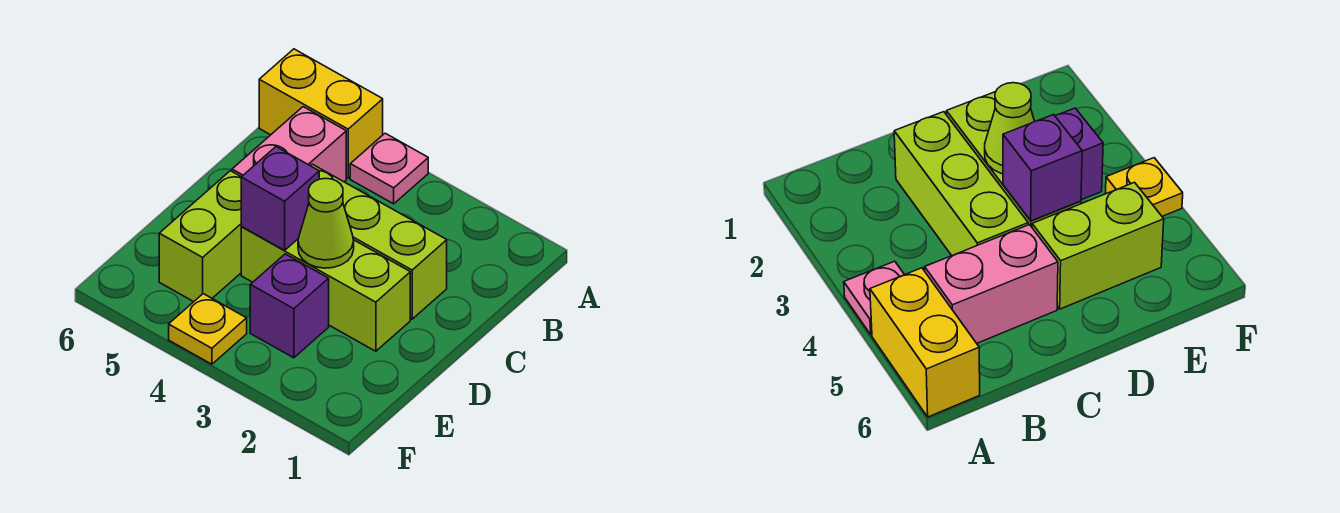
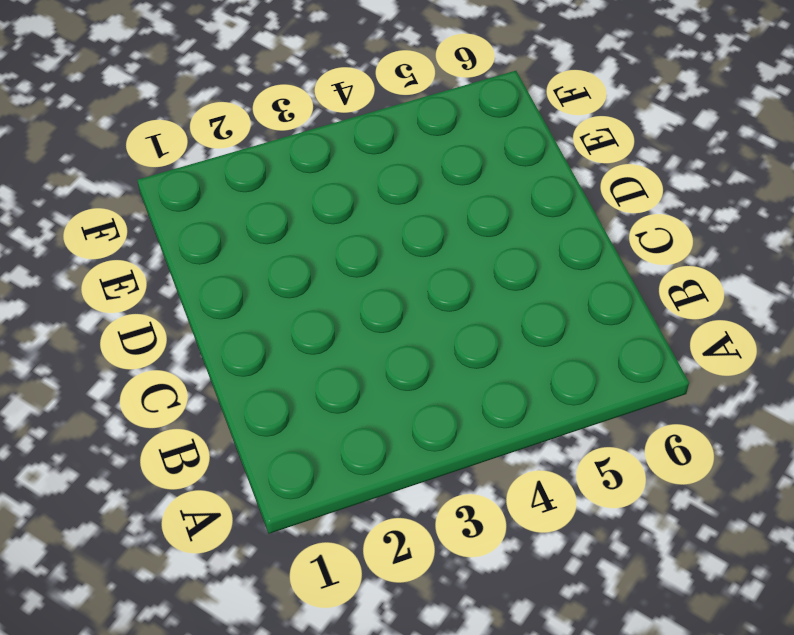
none -> pink plate A4 level 1
none -> yellow brick A5:A6 level 1

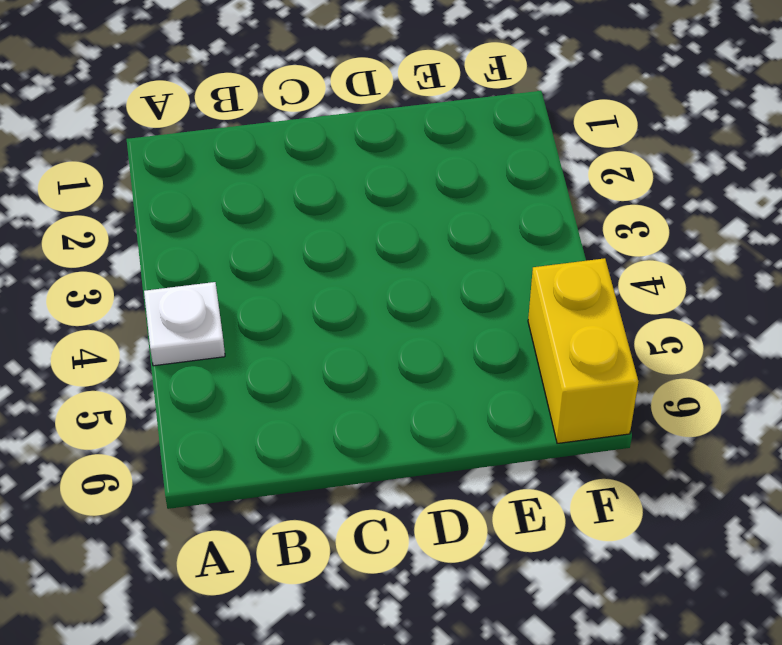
white plate A4 level 1 -> pink plate A4 level 1
yellow brick F5:F6 level 1 -> yellow brick A5:A6 level 1
none -> pink brick B5:C5 level 1
none -> lime brick C2:C4 level 1

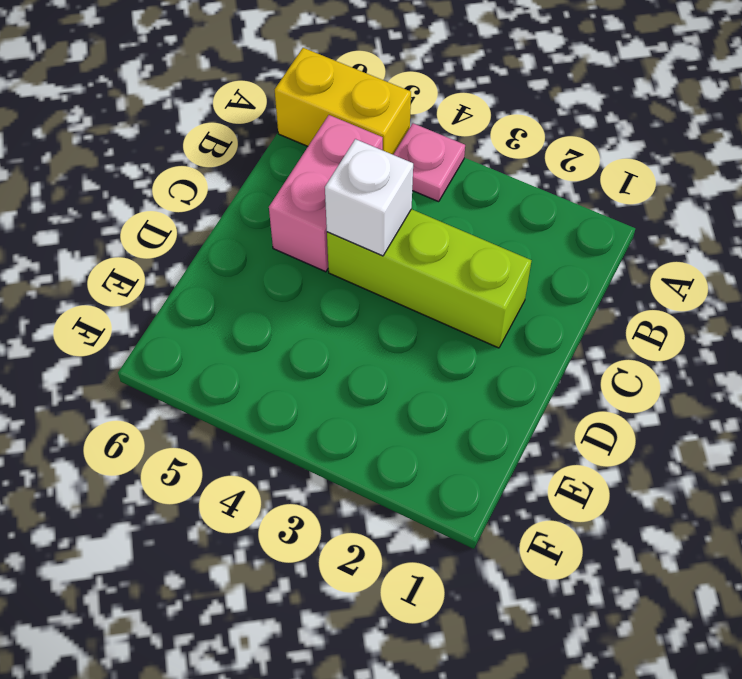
white brick C4 level 2 -> none
none -> lime brick D2:D4 level 1
none -> lime brick D5:E5 level 1

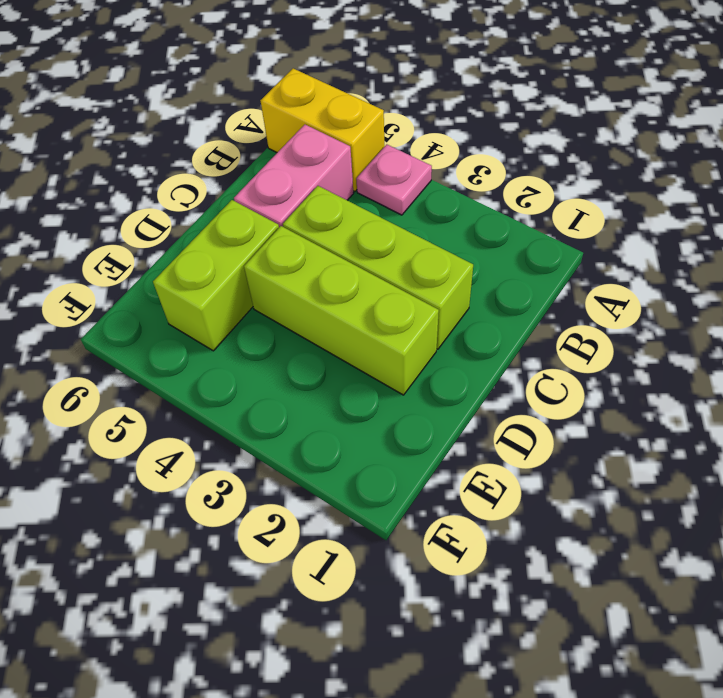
none -> purple brick E3 level 1
none -> yellow plate F4 level 1

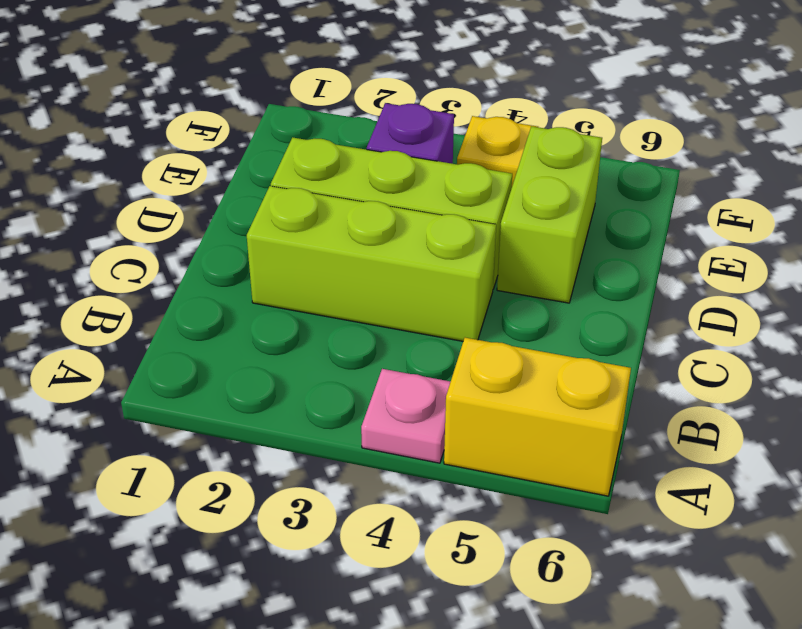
none -> pink brick B5:C5 level 1
none -> lime cone D3 level 2

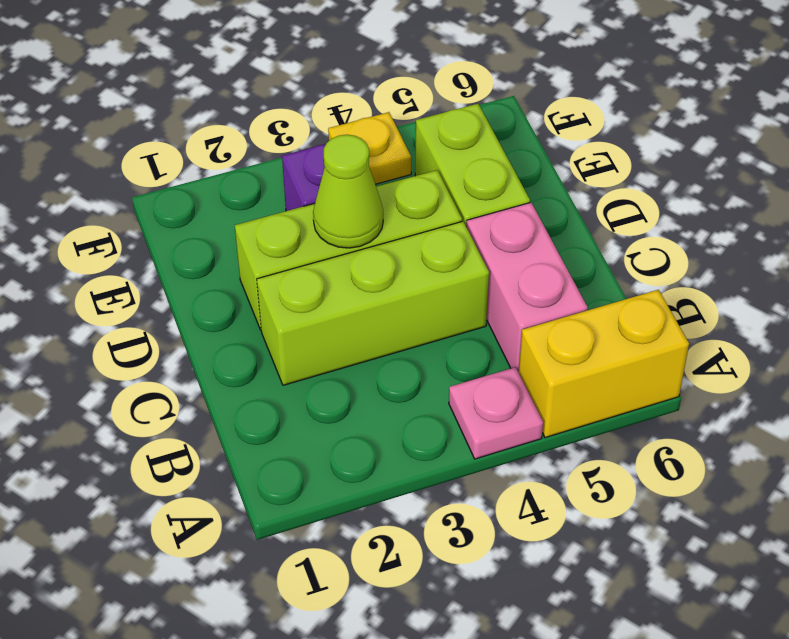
none -> purple brick D4 level 2

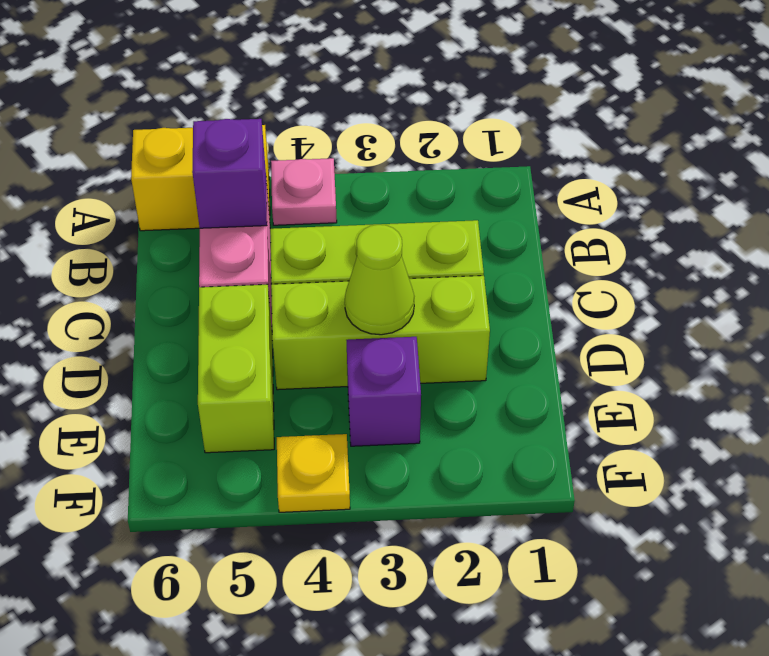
purple brick B5 level 2 -> purple brick D4 level 2

